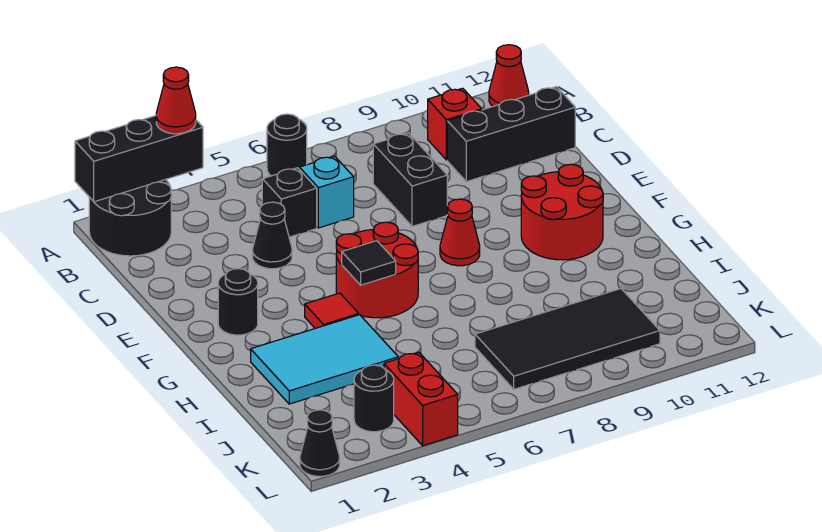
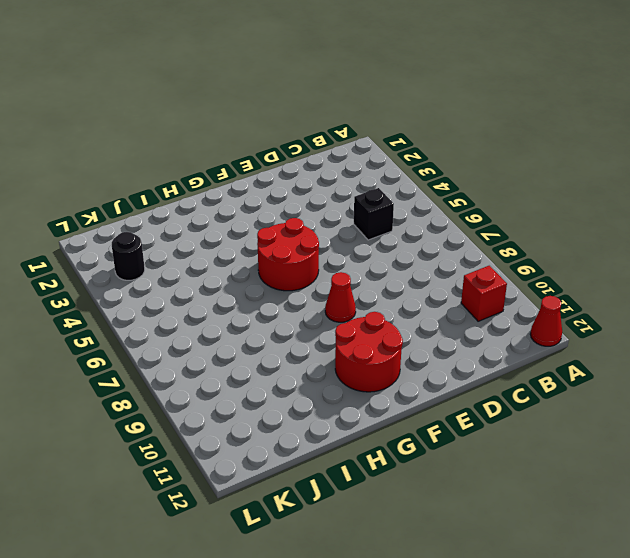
none -> black round brick A1:B2 level 1
none -> black round brick A6 level 1
none -> cyan brick C6 level 1

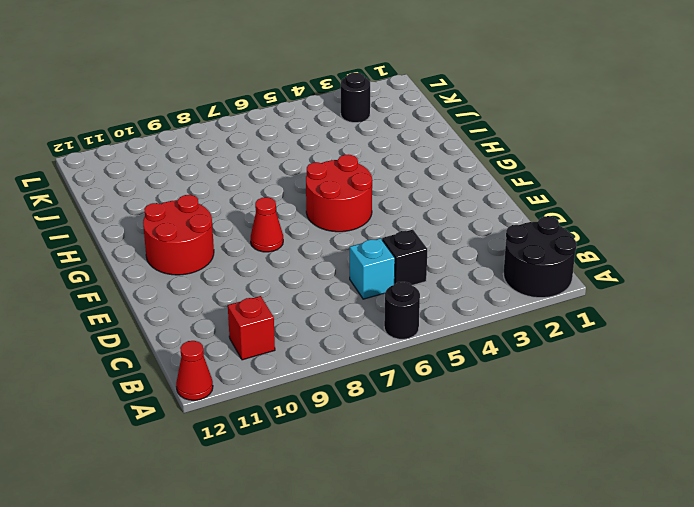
none -> black brick C8:D8 level 1
none -> black brick C10:C12 level 1
none -> black cone D4 level 1

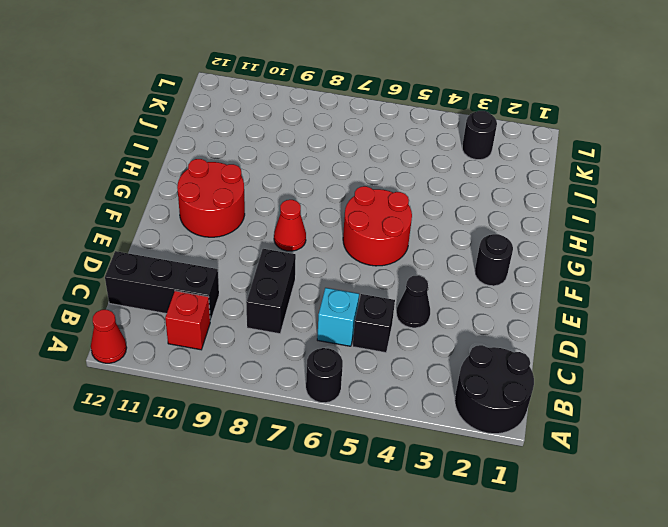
none -> red tile G4 level 1
none -> cyan tile H2:I4 level 1
none -> black tile J7:K10 level 1

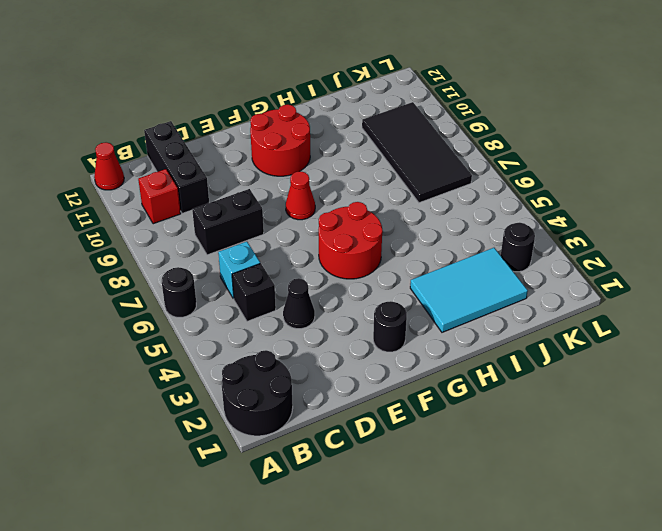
cyan tile H2:J3 level 1 -> cyan tile H2:I4 level 1
none -> red tile G4 level 1
none -> red brick K4:L4 level 1
none -> black cone L1 level 1

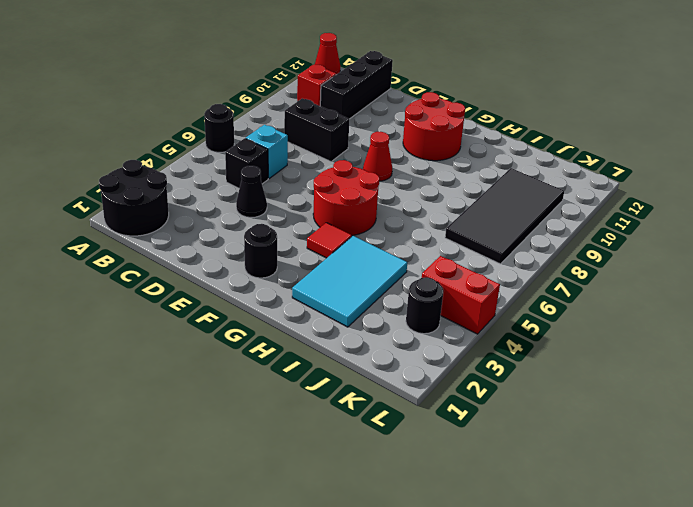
none -> black cone L1 level 1
none -> black brick A1:A3 level 2
none -> black tile G5 level 2

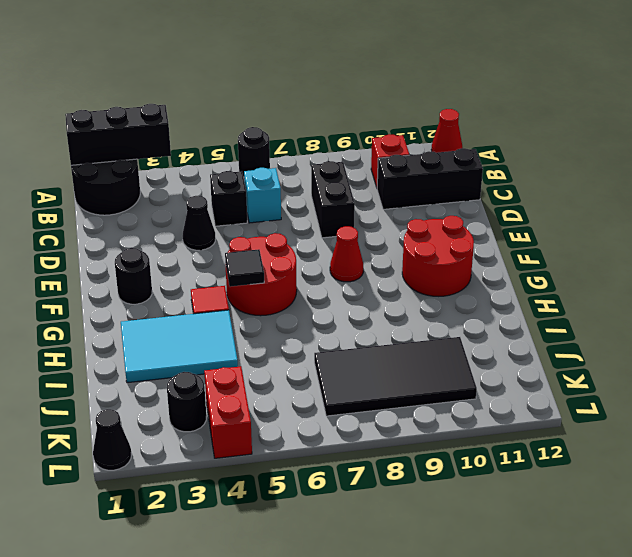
none -> red cone A3 level 3

